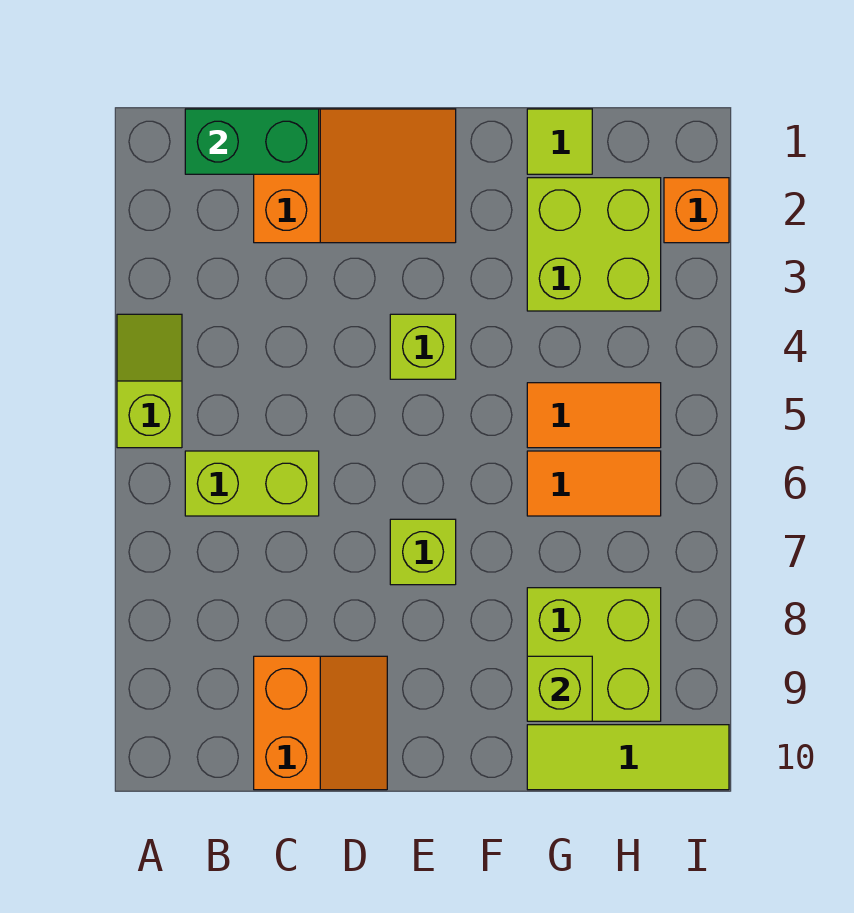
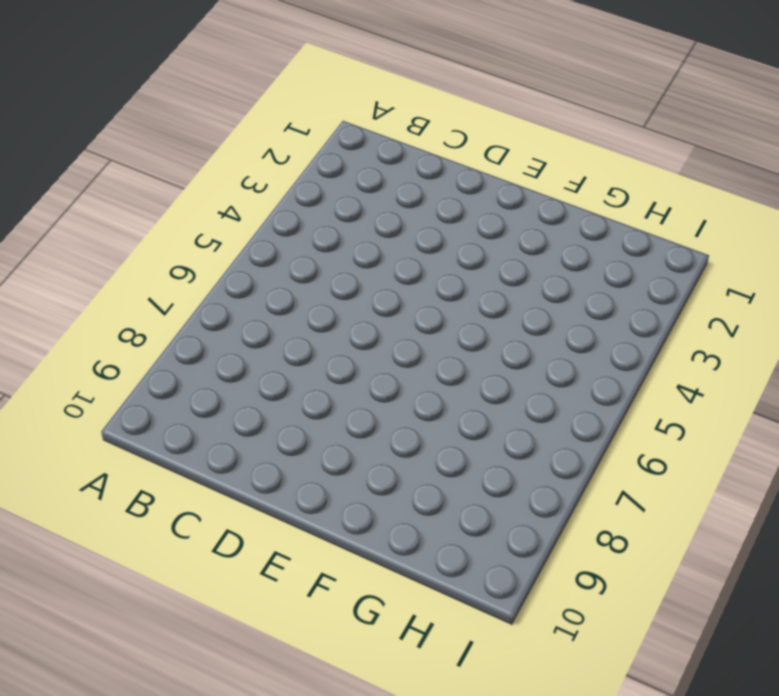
none -> lime slope A4:A5 level 1 top 5
none -> lime brick B6:C6 level 1
none -> orange slope C1:E2 level 1 top C

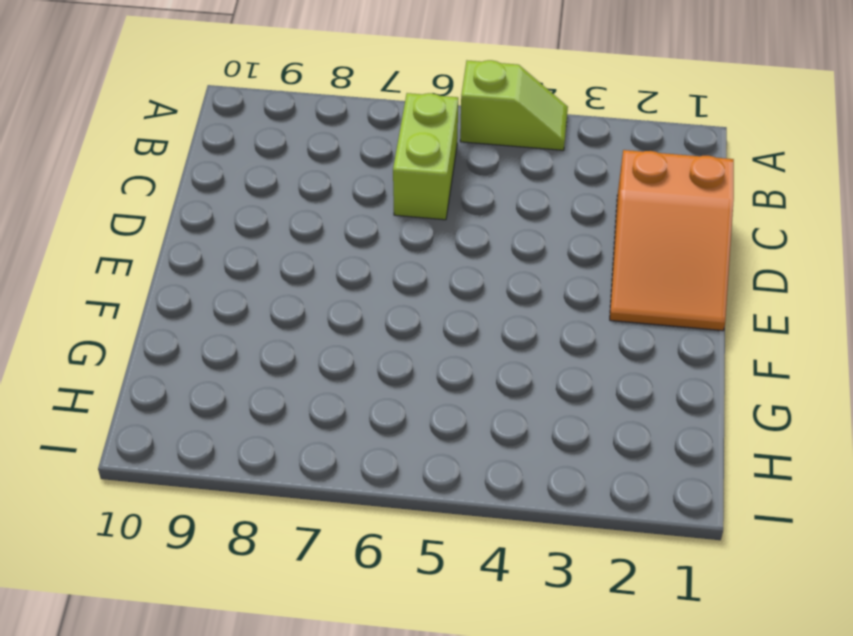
none -> orange slope C9:D10 level 1 top C
none -> lime brick E4 level 1
none -> lime brick E7 level 1

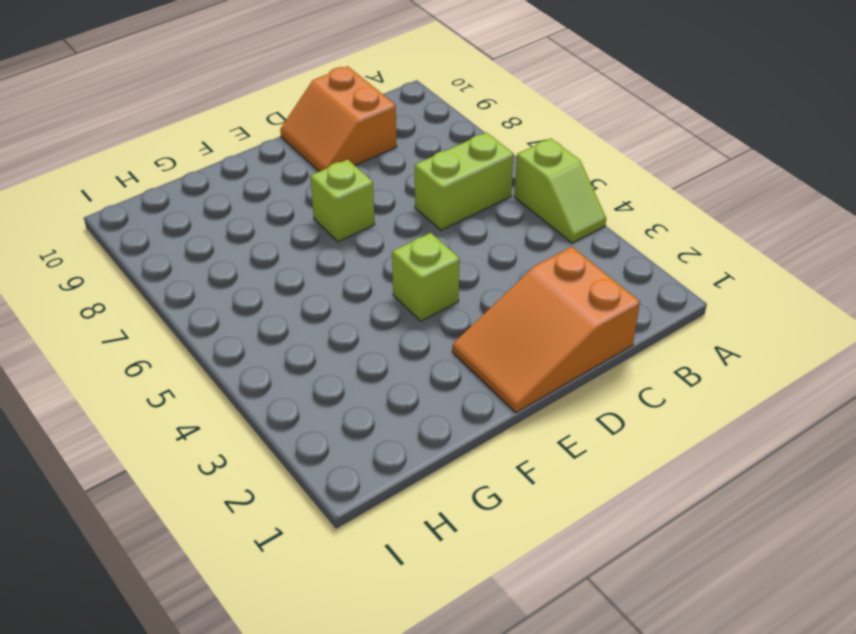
none -> lime tile G1 level 1
none -> lime brick G2:H3 level 1
none -> orange tile G5:H5 level 1

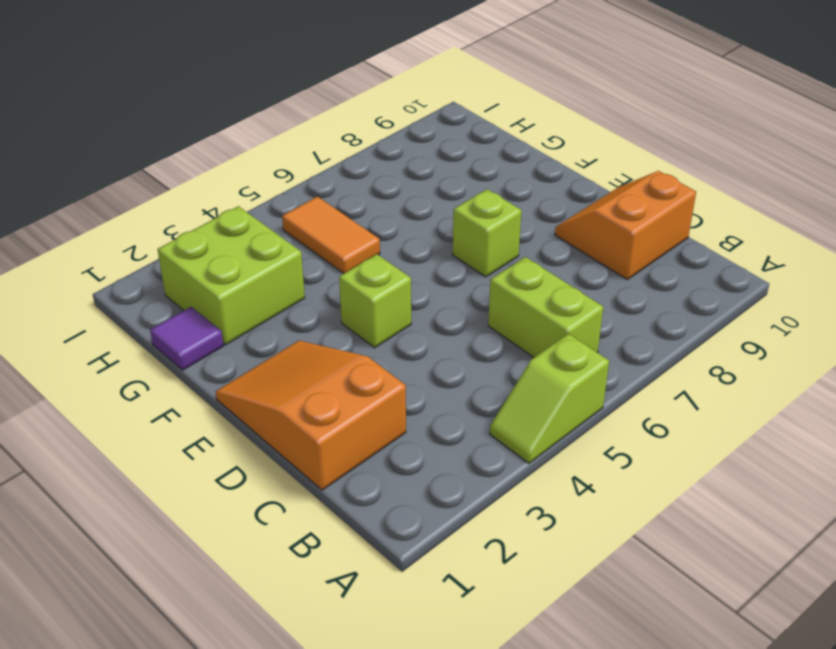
purple tile G1 level 1 -> lime tile G1 level 1
none -> orange tile G6:H6 level 1
none -> lime brick G8:H9 level 1
none -> lime tile G10:I10 level 1

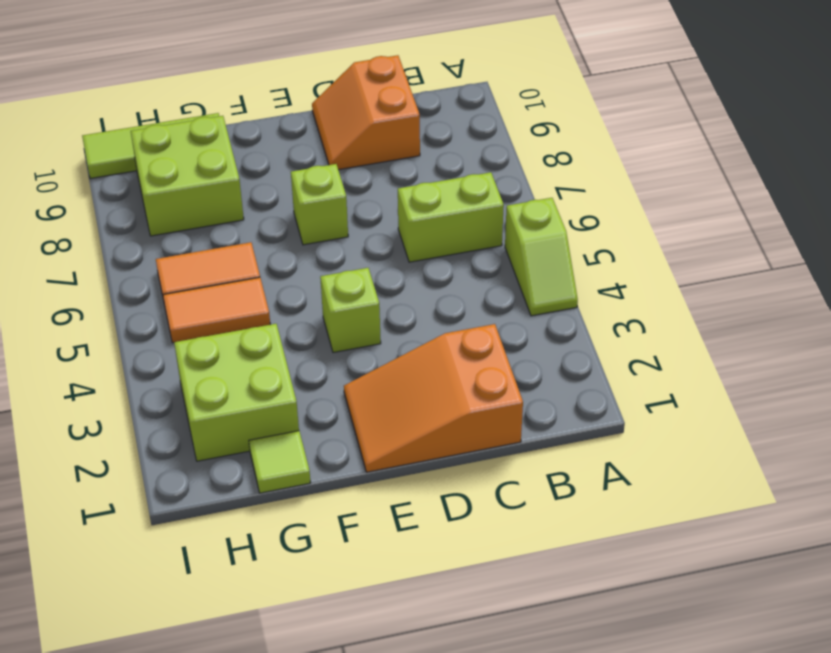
none -> orange brick I2 level 1
none -> green brick B1:C1 level 2
none -> lime brick G9 level 2

